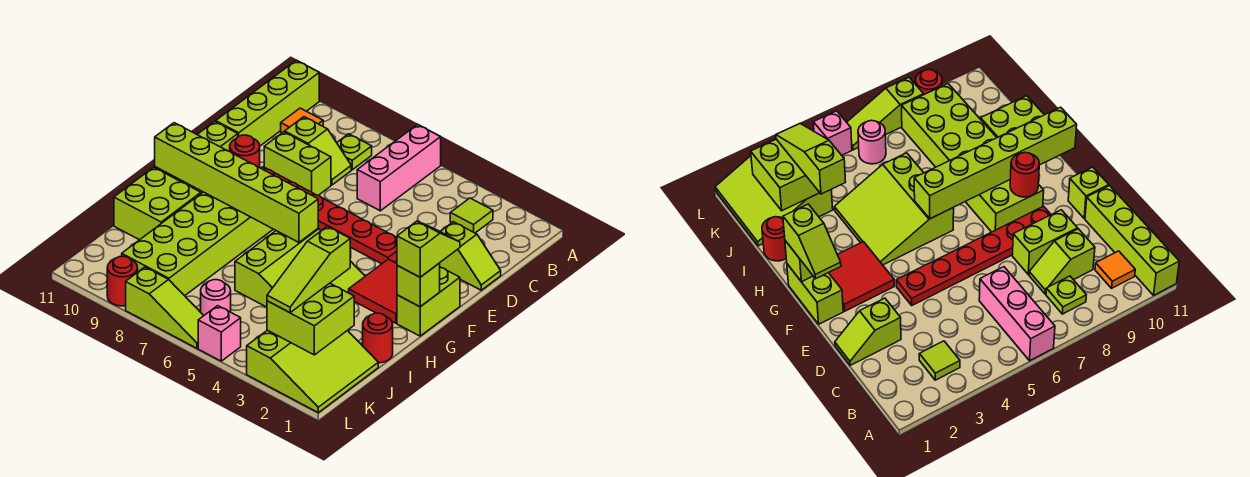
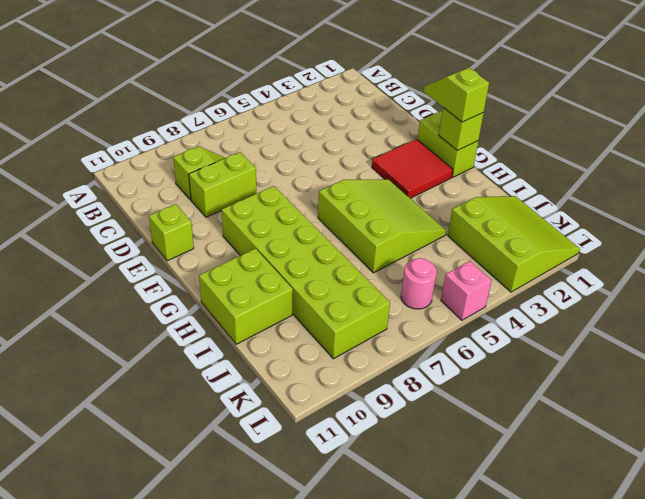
none -> pink brick A6:C6 level 1
none -> lime brick A11:D11 level 1
none -> lime tile B3 level 1

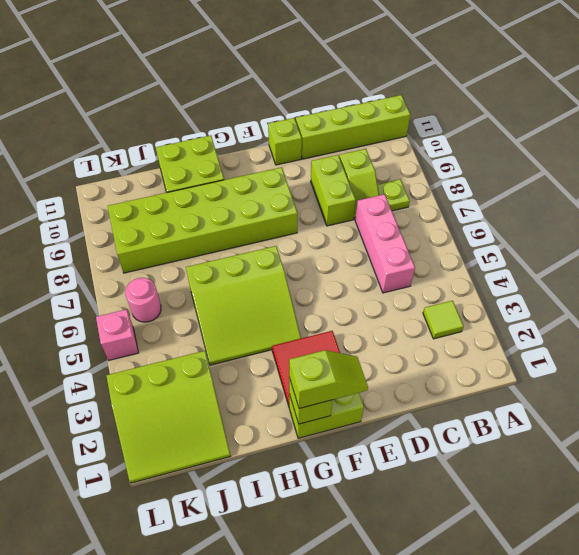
pink brick C5:C7 level 1 -> pink brick A6:C6 level 1
none -> orange tile B10 level 1
none -> lime slope D1:D2 level 1 top 2
none -> red plate E4:E9 level 1

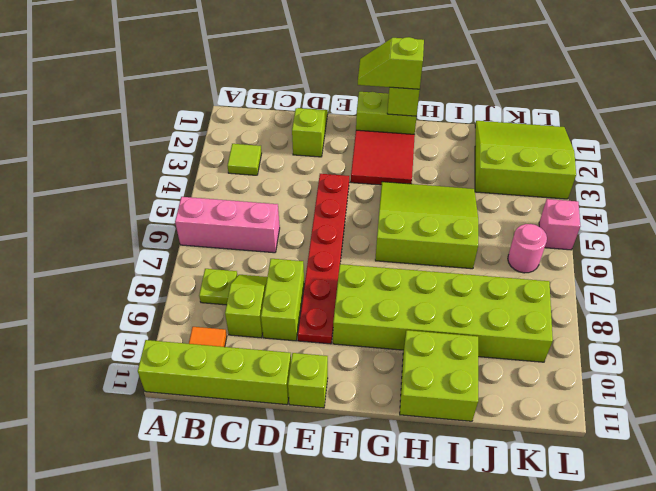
none -> red round brick I1 level 1
none -> lime slope L6:L8 level 1 top 8
none -> red round brick L9 level 1

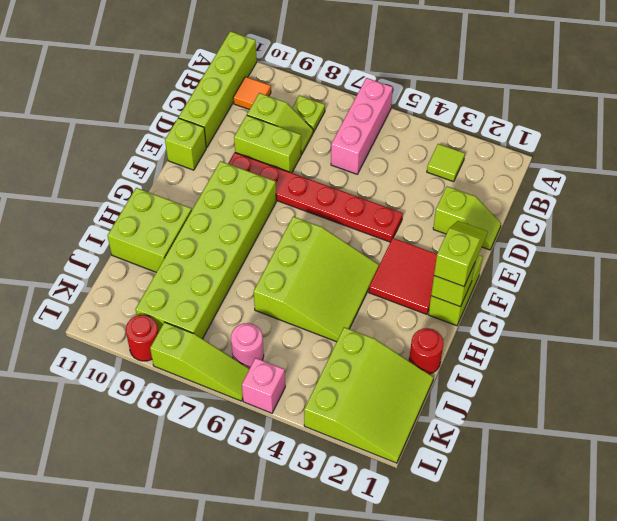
none -> red round brick F9 level 2
none -> lime brick G6:G11 level 2
none -> lime brick J2:K3 level 2

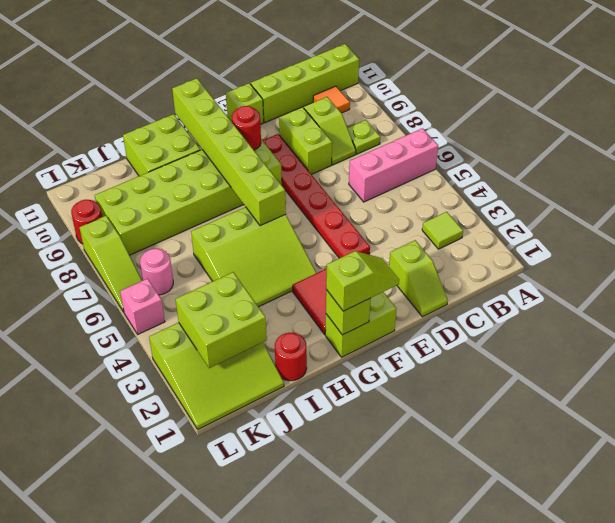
none -> lime slope I3:K3 level 3 top I

